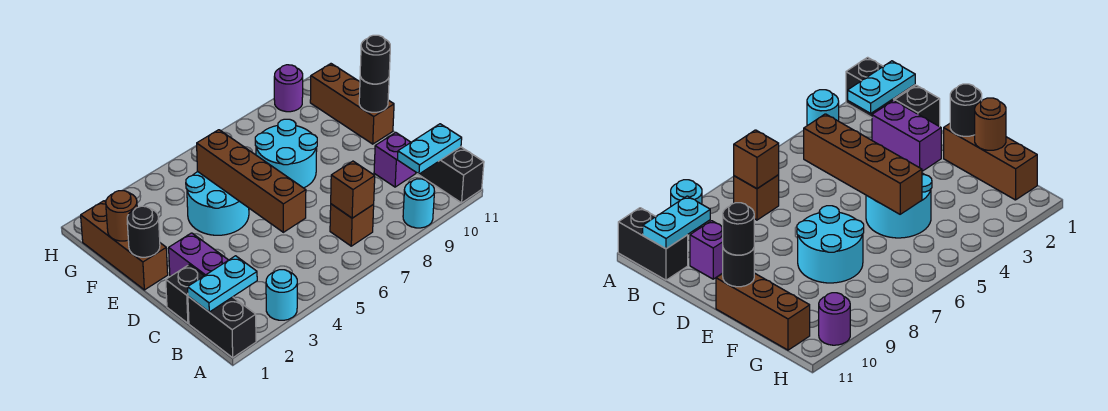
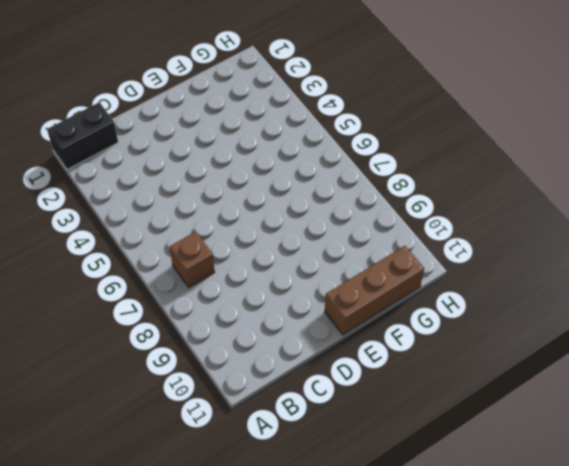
none -> cyan round brick A3 level 1
none -> cyan round brick A9 level 1
none -> black brick A11:B11 level 1

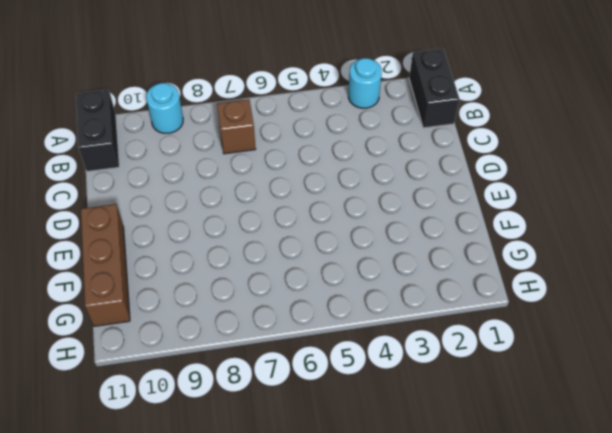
none -> black brick C1 level 1
none -> purple brick C2:D2 level 1
none -> purple brick C10 level 1

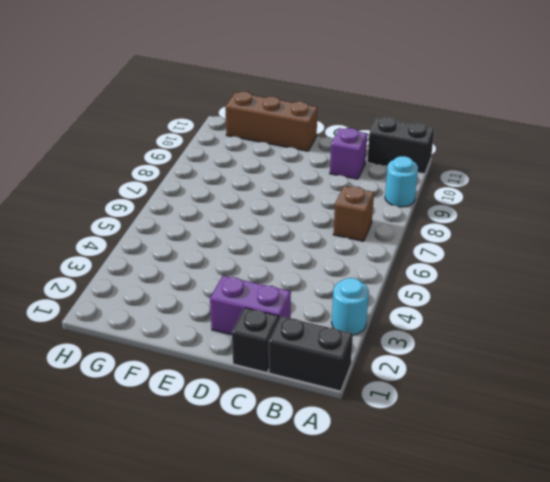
none -> brown brick E1:G1 level 1
none -> cyan round brick E4:F5 level 1
none -> cyan round brick E7:F8 level 1

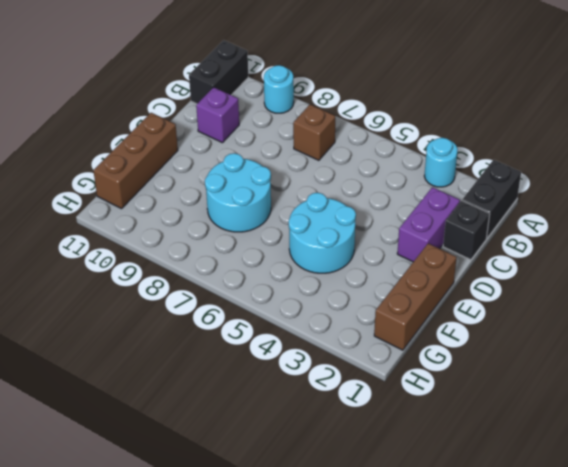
none -> purple round brick H10 level 1
none -> cyan plate B1:B2 level 2
none -> brown brick B7 level 2

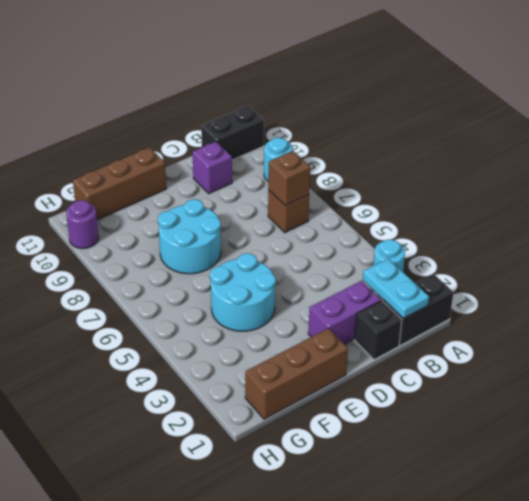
none -> cyan plate B10:B11 level 2
none -> brown brick C5:F5 level 2
none -> black round brick E1 level 2

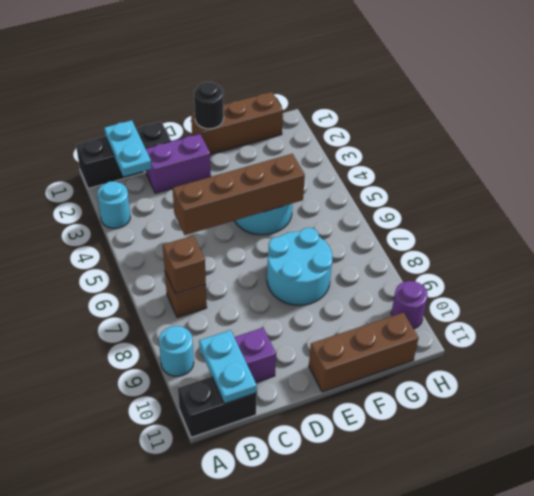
none -> black round brick E11 level 2
none -> brown round brick F1 level 2
none -> black round brick E11 level 3

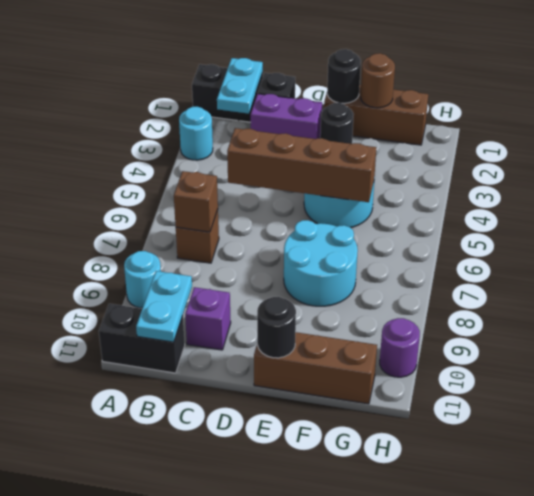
black round brick E2 level 1 -> black round brick E11 level 3

